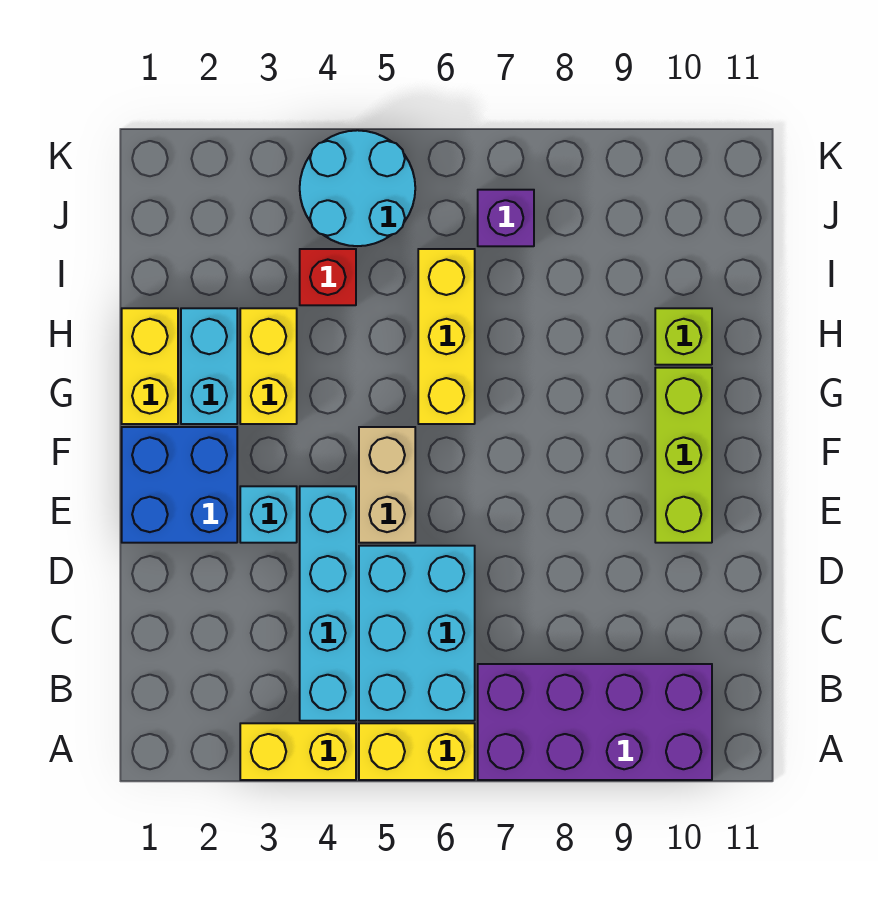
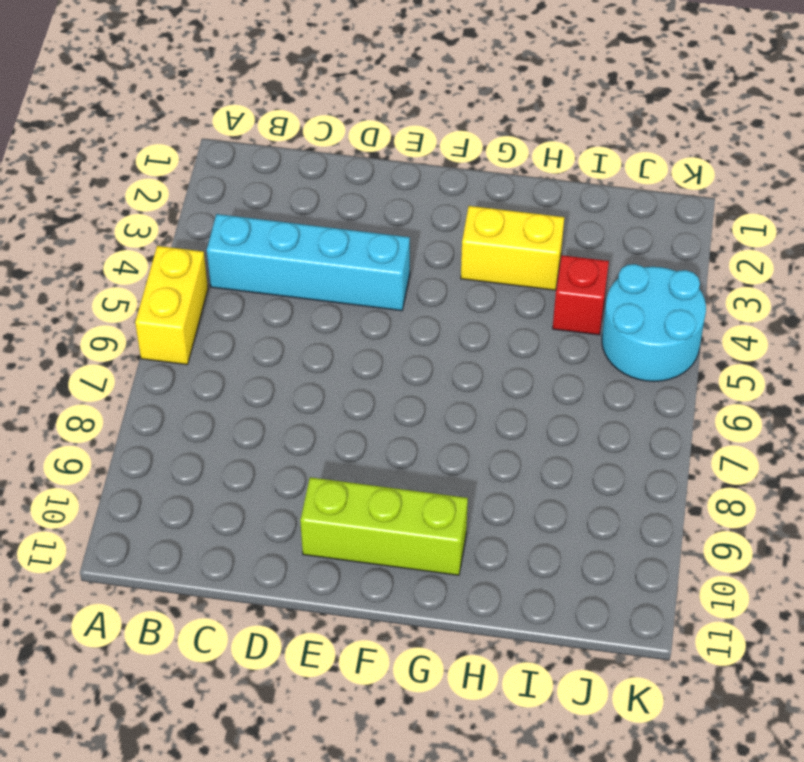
none -> yellow brick A3:A4 level 1
none -> purple brick A7:B10 level 1
none -> cyan brick B5:D6 level 1

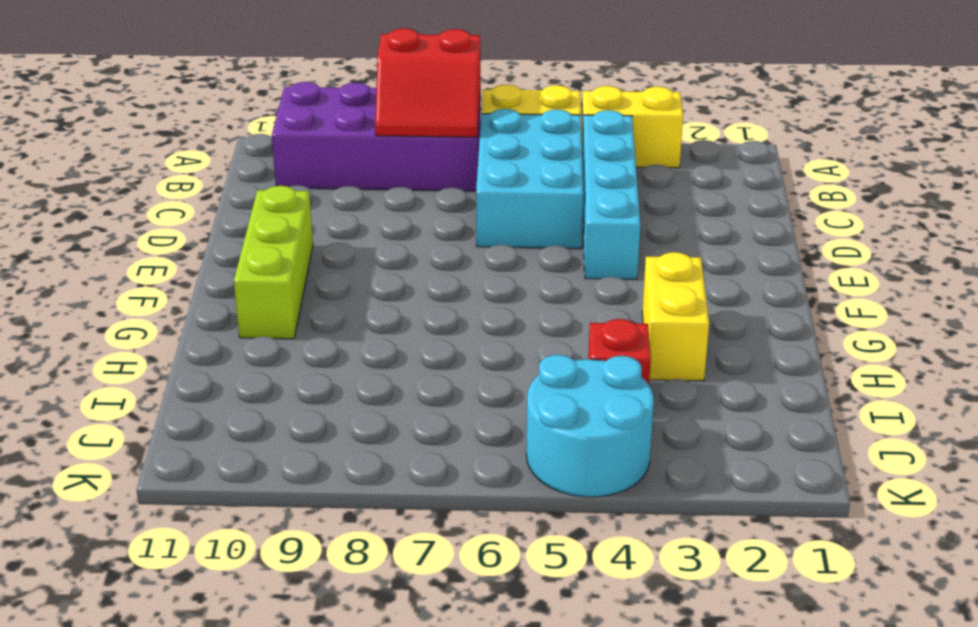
red slope A7:B8 level 2 top A -> none
none -> blue brick E1:F2 level 1
none -> cyan brick E3 level 1
none -> tan brick E5:F5 level 1

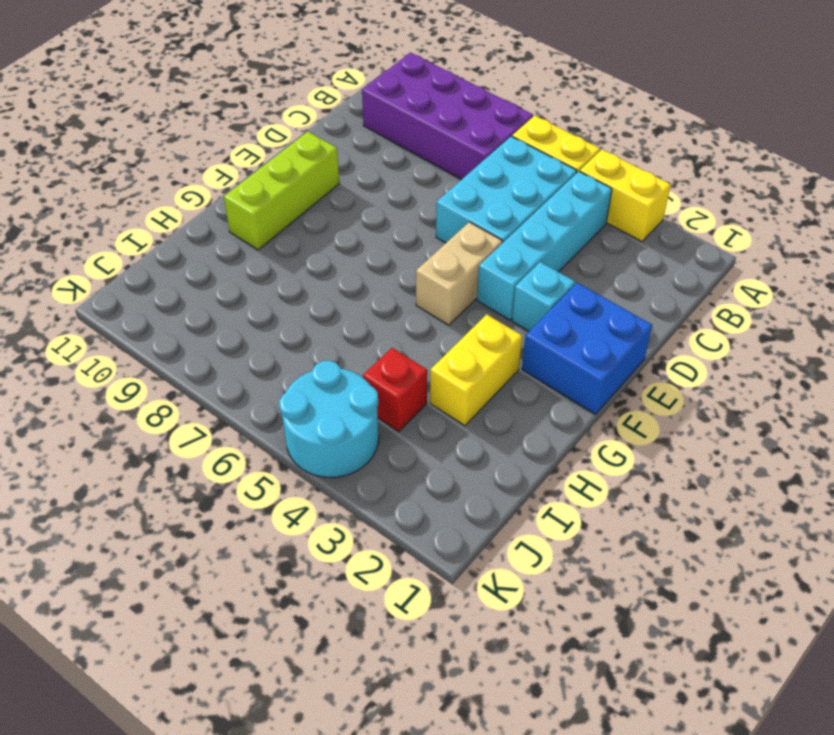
none -> yellow brick G1:H1 level 1
none -> cyan brick G2:H2 level 1
none -> yellow brick G6:I6 level 1

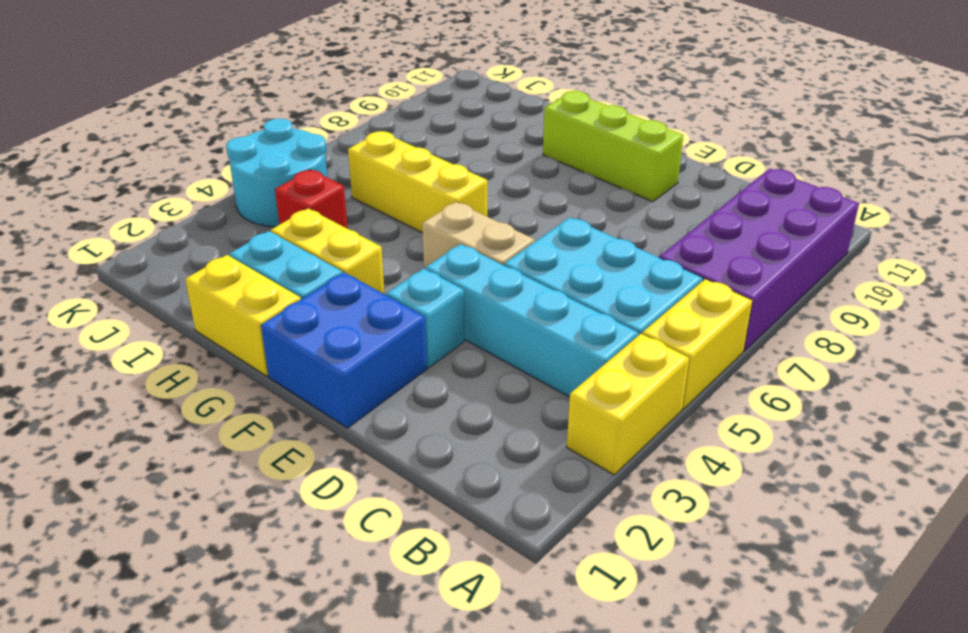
none -> lime brick H10 level 1
none -> purple brick J7 level 1

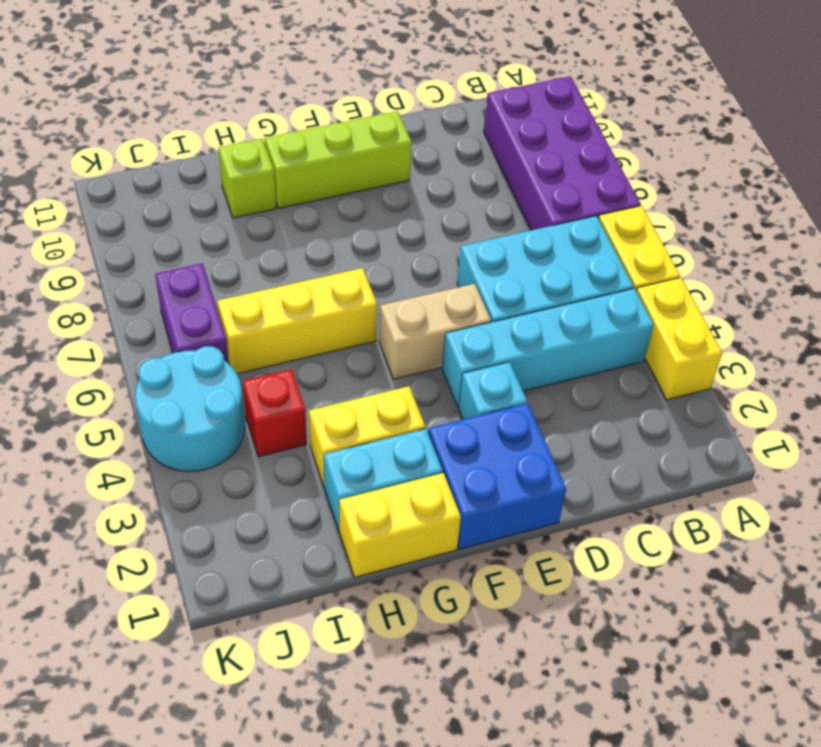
purple brick J6:J7 level 1 -> purple brick J7 level 1

